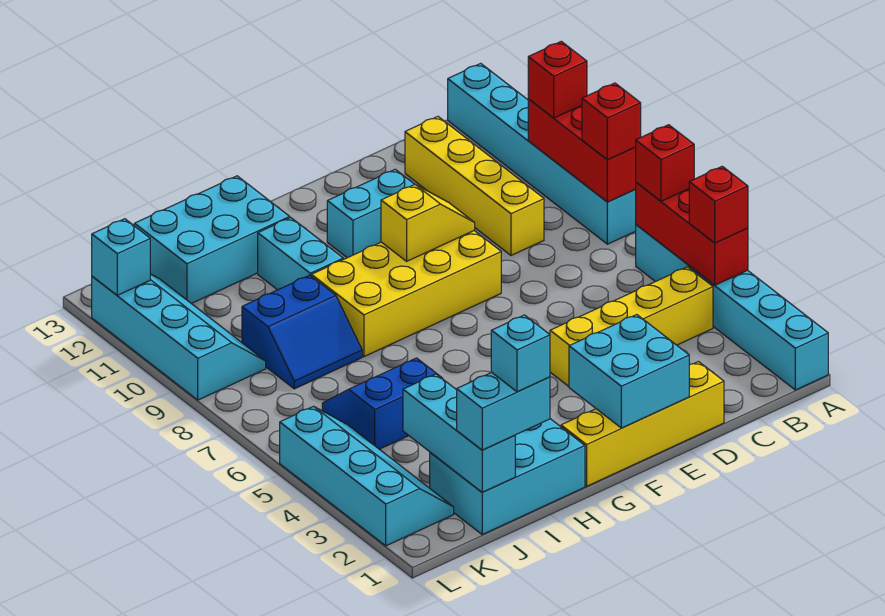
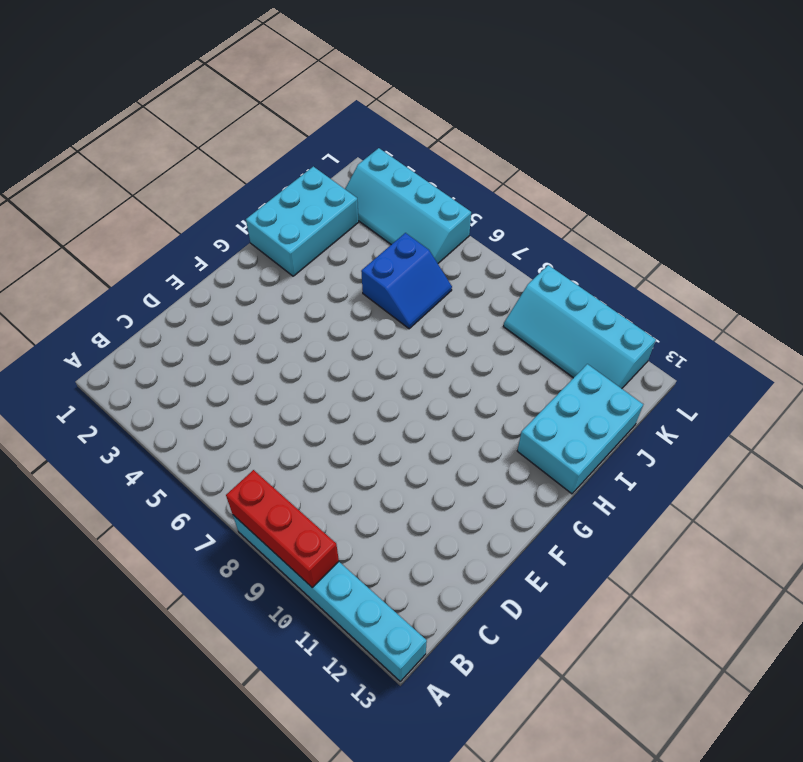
none -> cyan brick A1:A6 level 1
none -> yellow brick B4:E4 level 1
none -> yellow brick C9:C12 level 1

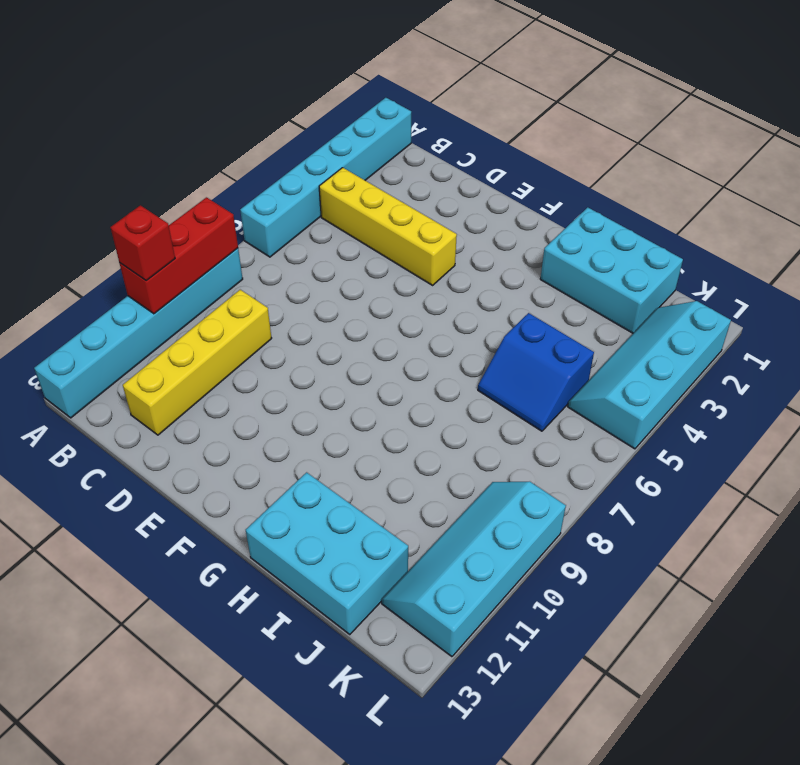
none -> yellow brick D1:G1 level 1
none -> yellow brick E8:H9 level 1
none -> cyan brick E11:F11 level 1

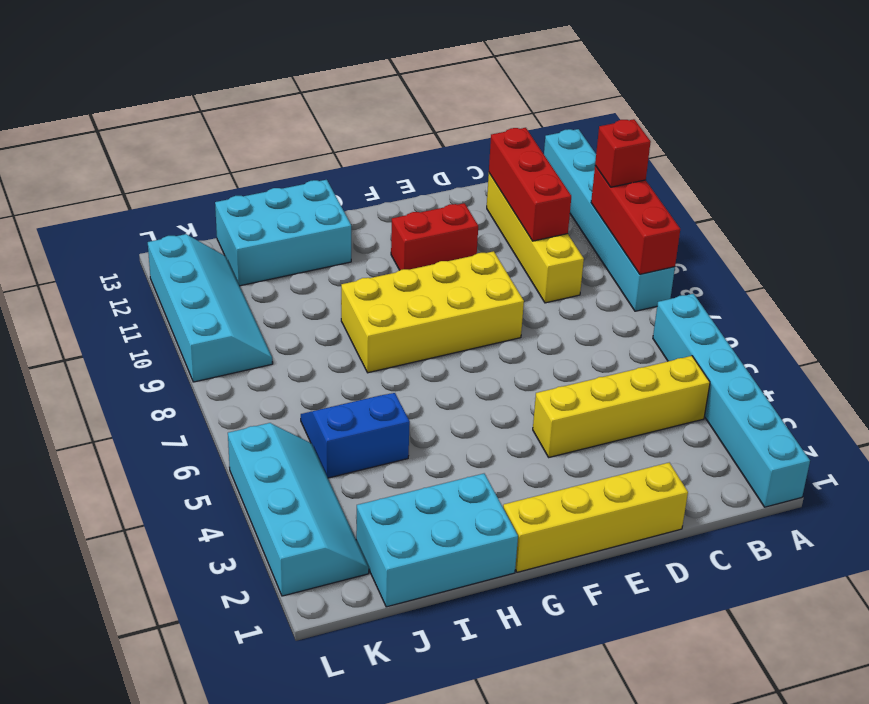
red brick C10:C12 level 2 -> red brick A4:A6 level 2
red brick E11:F11 level 1 -> cyan brick E11:F11 level 1
none -> cyan brick H10:H11 level 1
none -> blue slope I8:J9 level 1 top 9
none -> cyan brick E1:F2 level 2

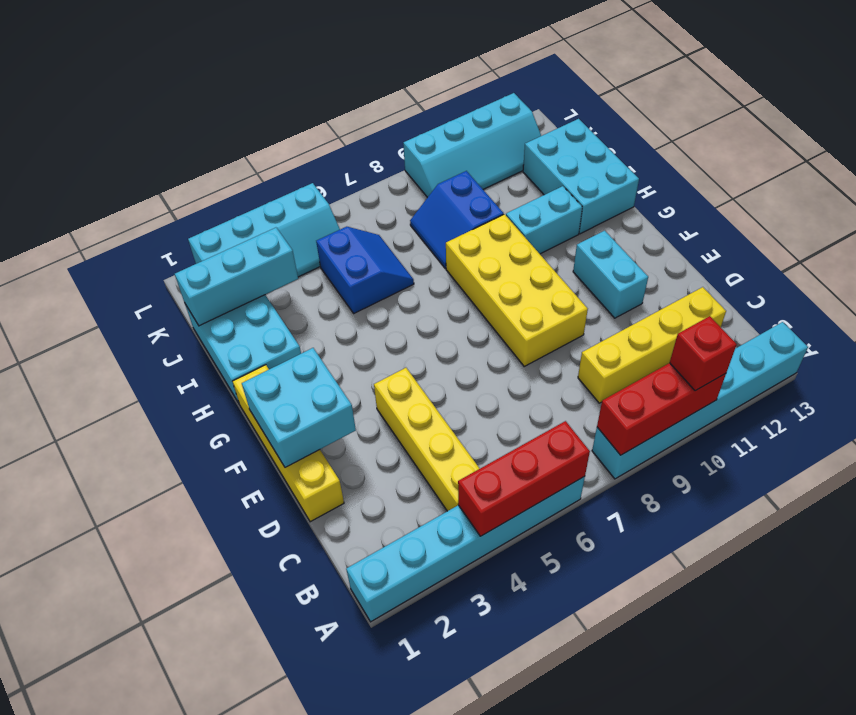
none -> yellow slope E9:F9 level 2 top F
none -> cyan brick L12 level 2
none -> red brick A4 level 3

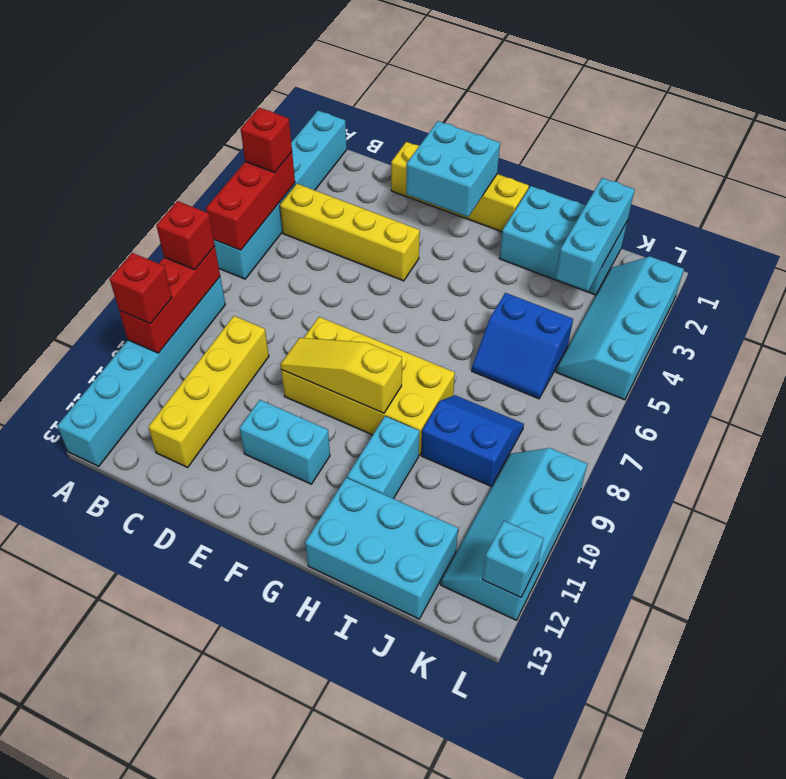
yellow slope E9:G9 level 2 top G -> yellow slope E9:F9 level 2 top F
none -> red brick A6 level 3
none -> cyan brick I1:J1 level 3
none -> cyan brick I1 level 4

